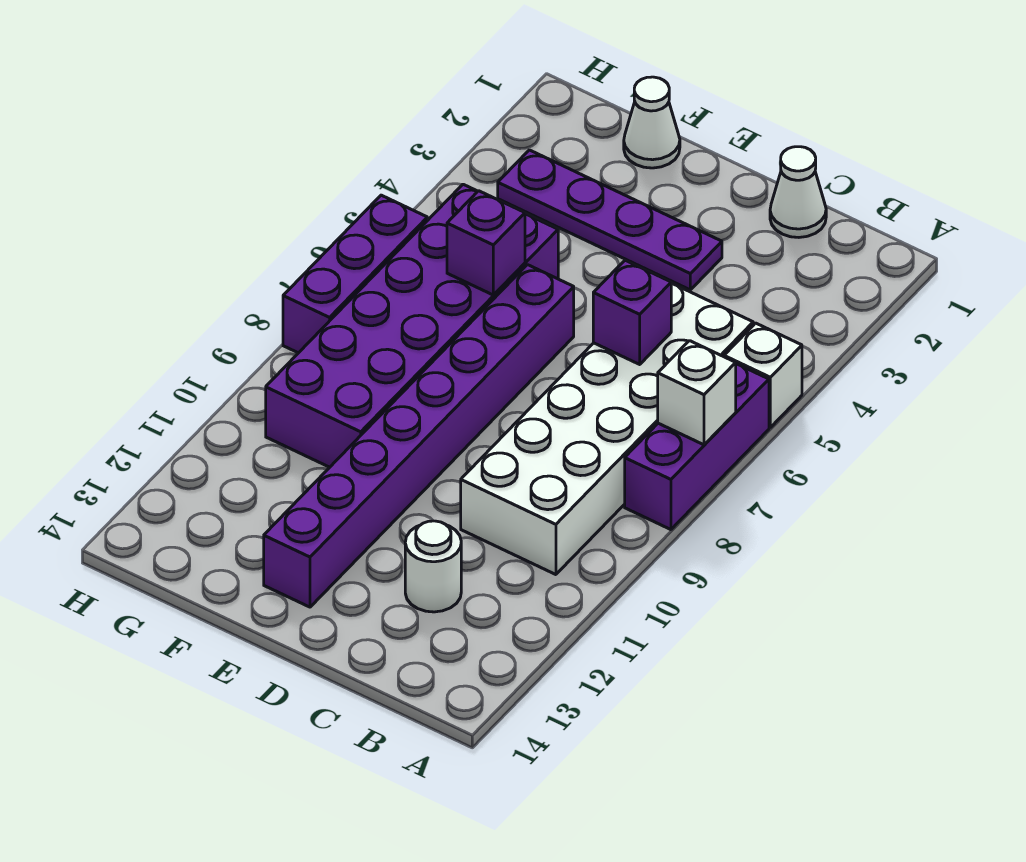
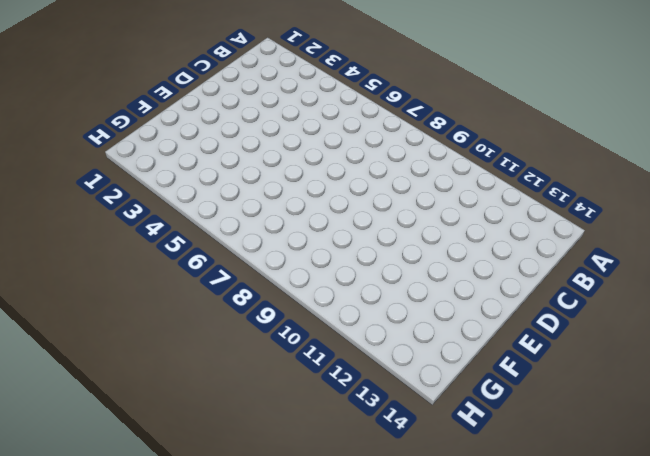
none -> white brick A5 level 1
none -> purple brick A6:A8 level 1
none -> white brick B5:C10 level 1

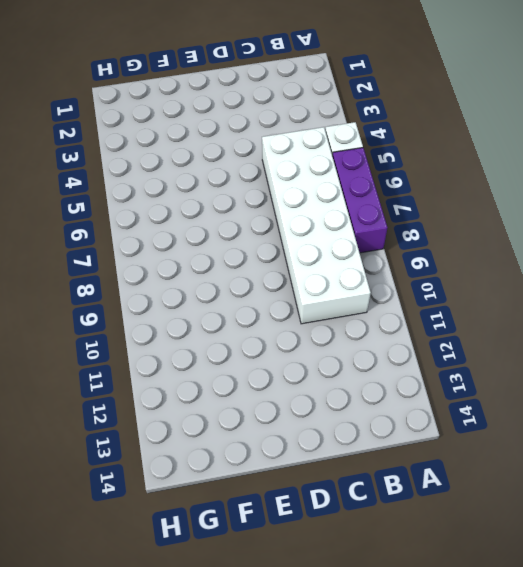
none -> white cone C1 level 1
none -> white round brick C12 level 1
none -> purple plate D3:G3 level 1

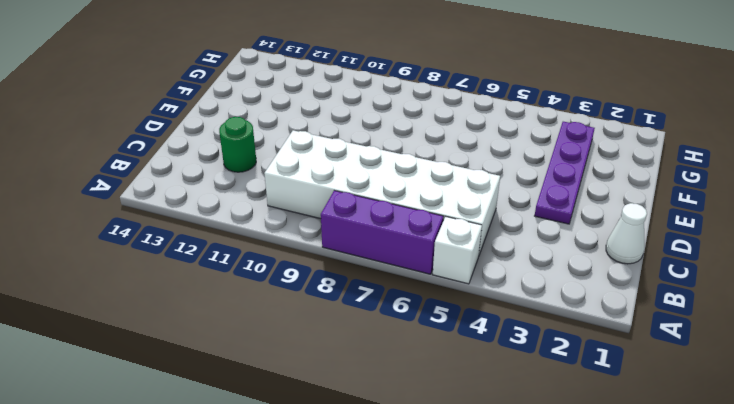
green round brick C12 level 1 -> white round brick C12 level 1
none -> purple brick E6:E13 level 1
none -> white cone F1 level 1
none -> purple brick F5:G10 level 1

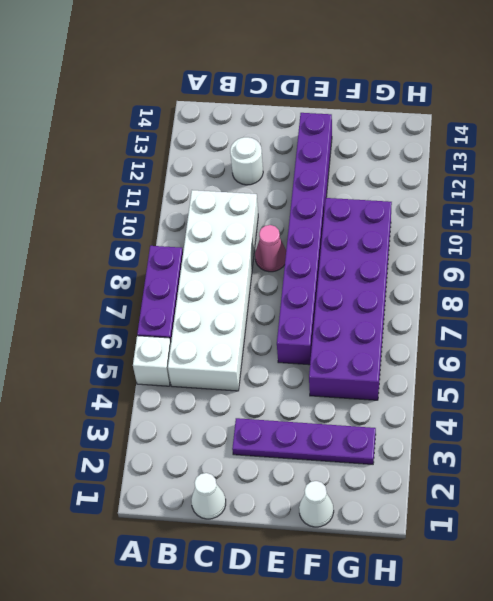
pink cone D9 level 1 -> none
none -> purple brick H6:H8 level 1
none -> white brick A7 level 2
none -> purple brick C6 level 2

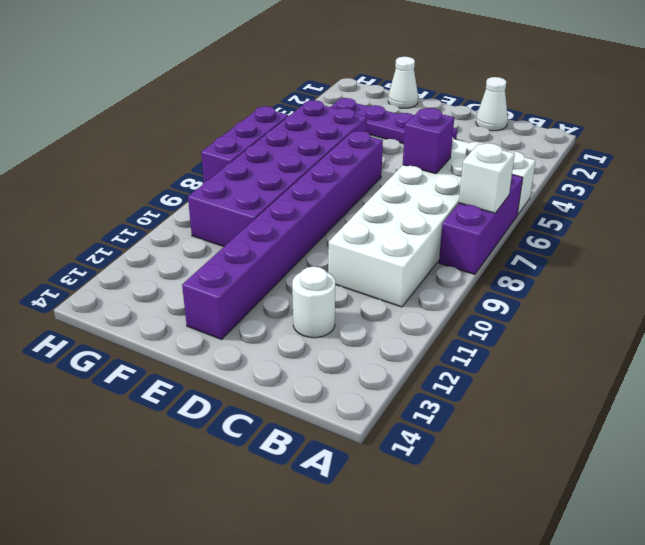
none -> purple brick F6 level 2

